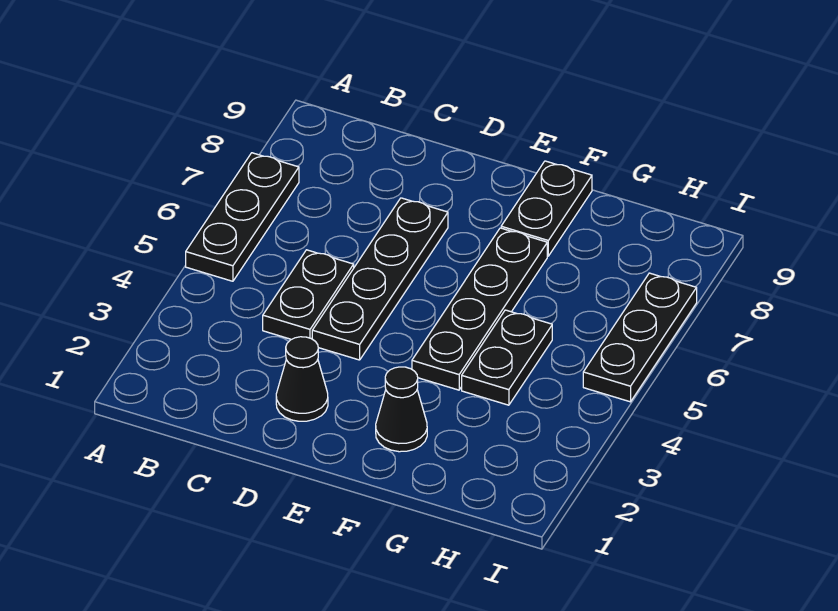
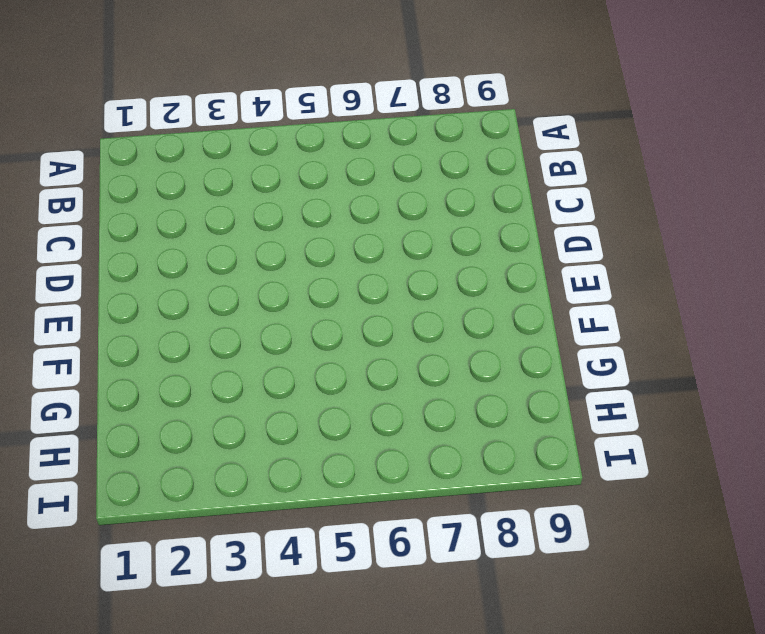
none -> black plate A5:A7 level 1
none -> black plate C4:C5 level 1

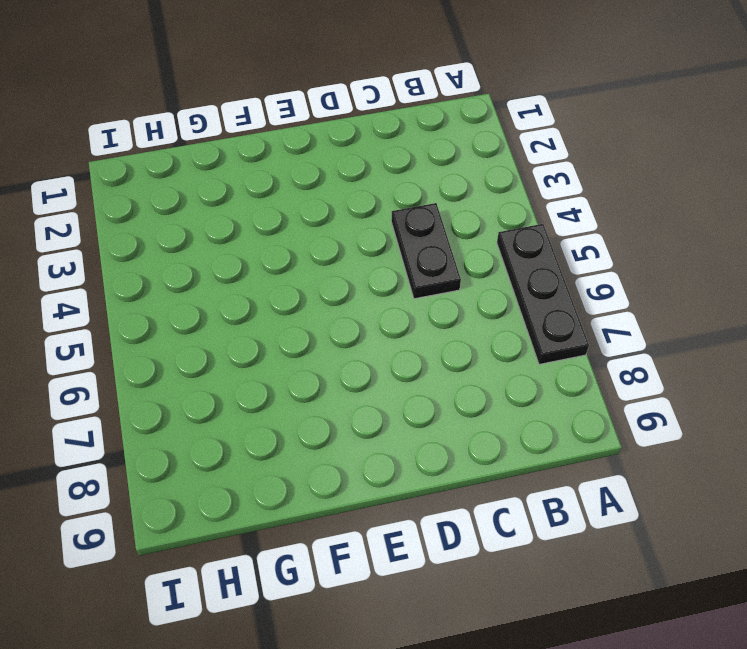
none -> black cone D2 level 1
none -> black plate D4:D7 level 1

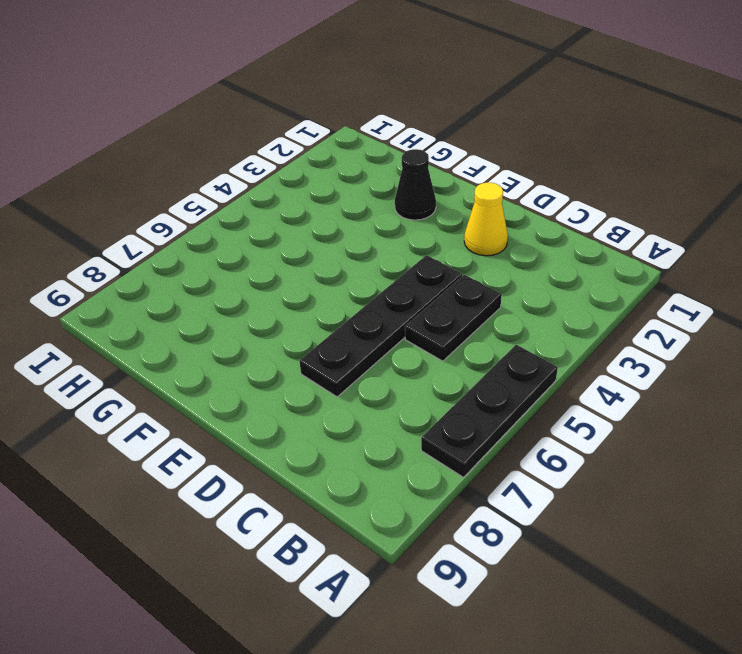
yellow cone D2 level 1 -> black cone D2 level 1
none -> black plate F4:F7 level 1
none -> black plate F8:F9 level 1

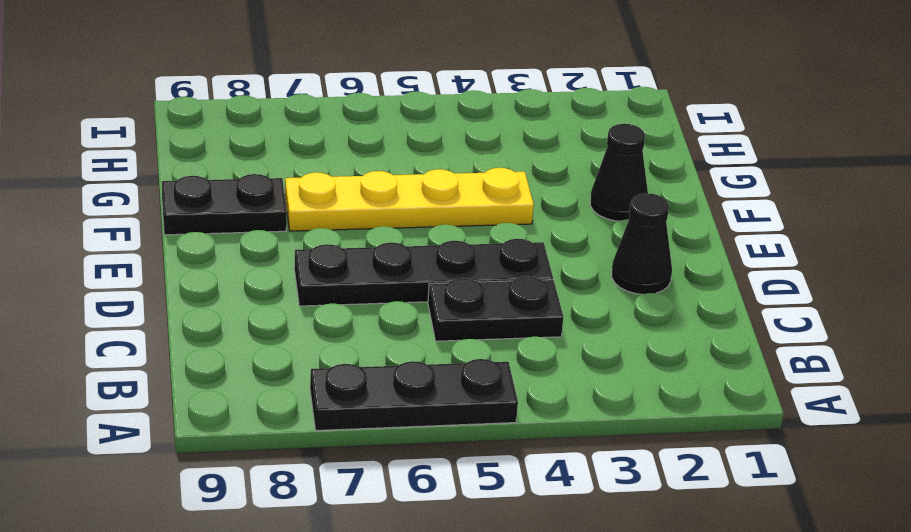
yellow plate F4:F7 level 1 -> black plate F4:F7 level 1
none -> black plate G4:G5 level 1
none -> black plate I5:I7 level 1

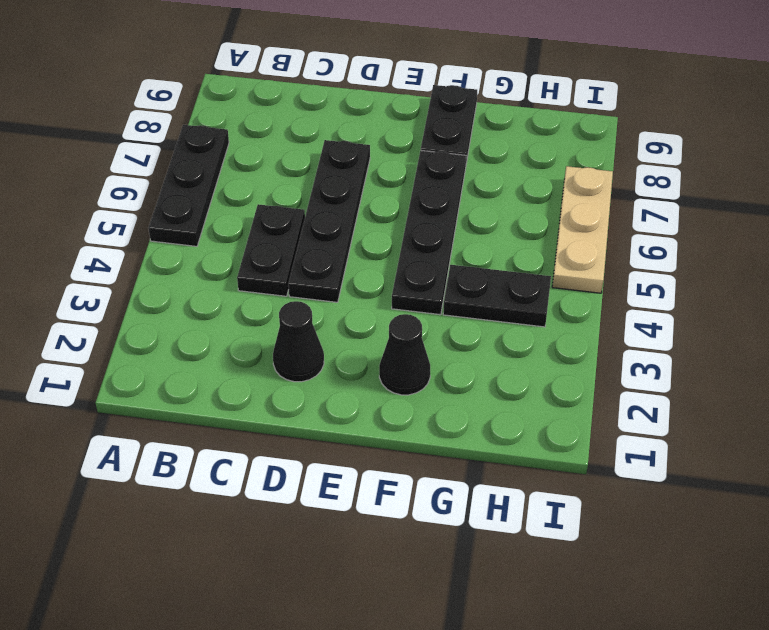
black plate G4:H4 level 1 -> black plate G4:G5 level 1
tan plate I5:I7 level 1 -> black plate I5:I7 level 1

